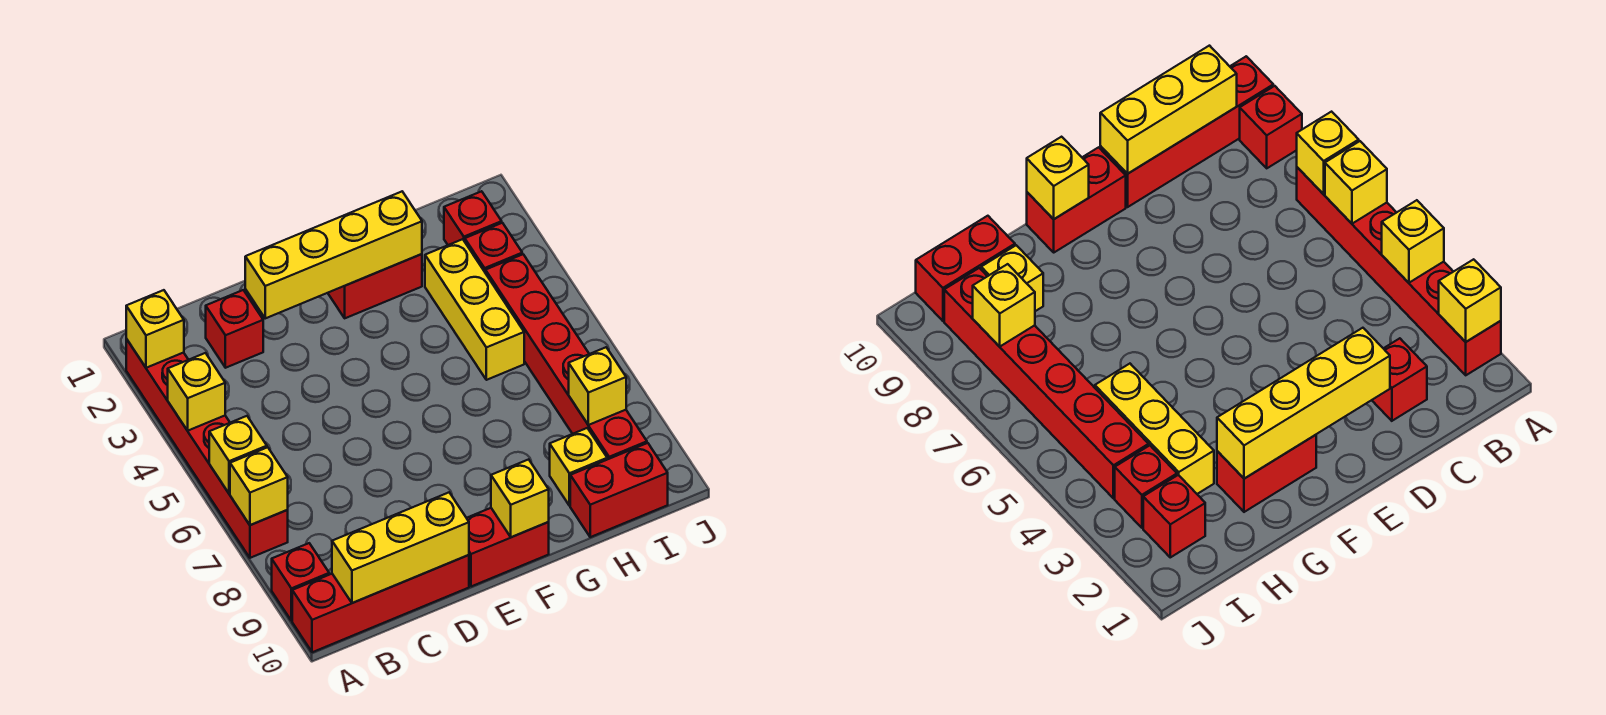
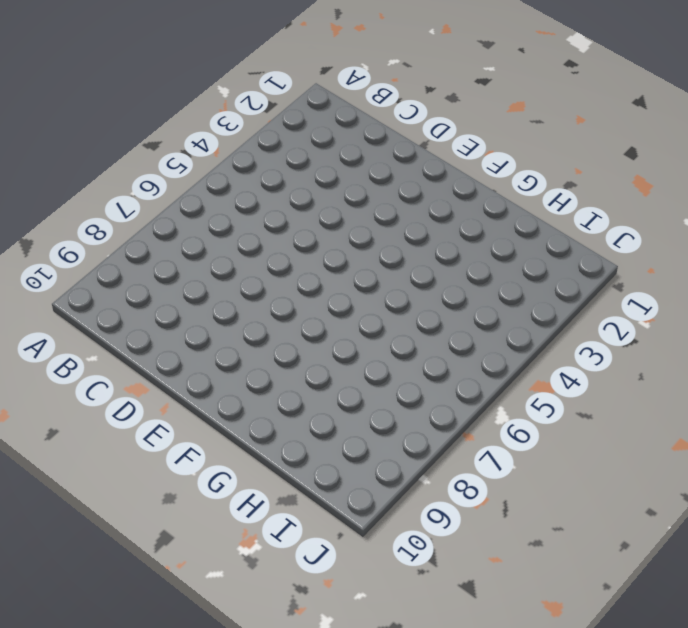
none -> red brick A2:A7 level 1
none -> red brick A9 level 1
none -> red brick A10:D10 level 1

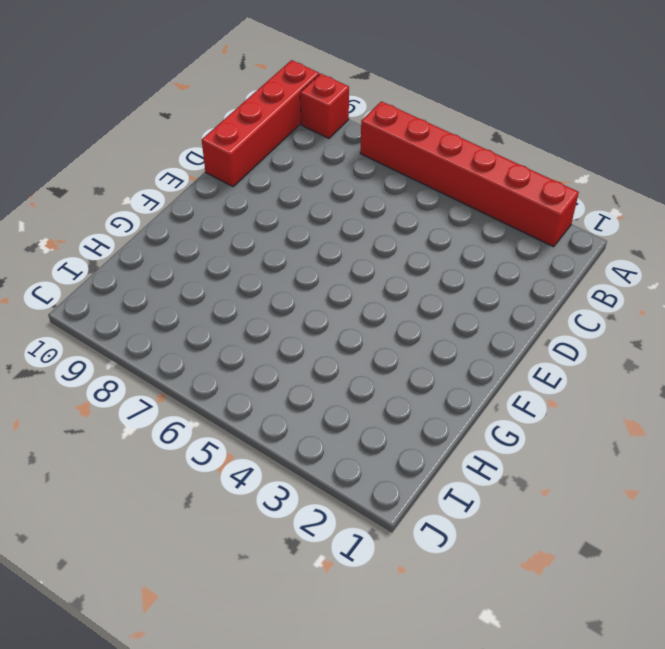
none -> red brick C2 level 1
none -> red brick E10:F10 level 1
none -> red brick F2:G2 level 1

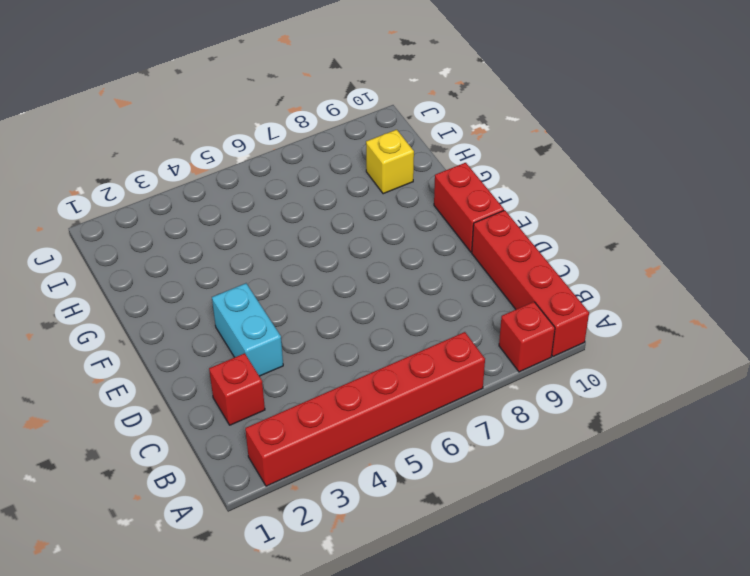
cyan brick D3:E3 level 1 -> none
none -> red brick F2:G2 level 1
none -> yellow brick H3:H5 level 1
none -> red brick H10:I10 level 1

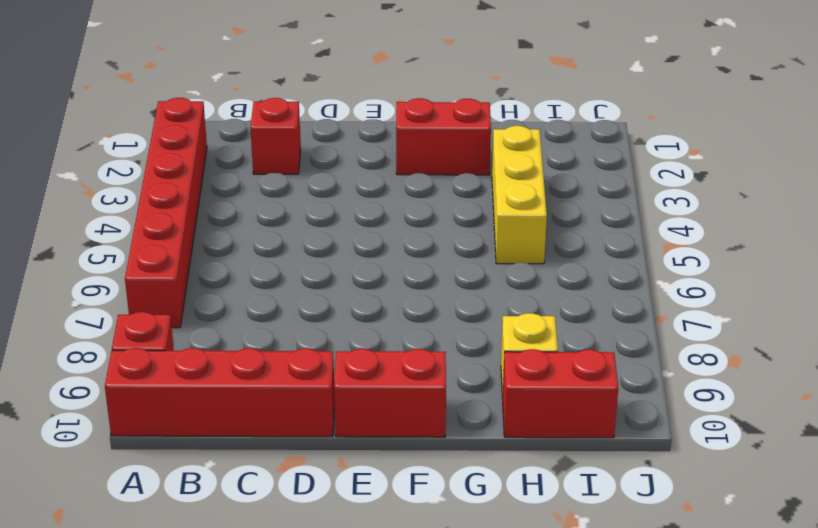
none -> red brick I2 level 1
none -> red brick I3 level 1
none -> red brick I4:I9 level 1

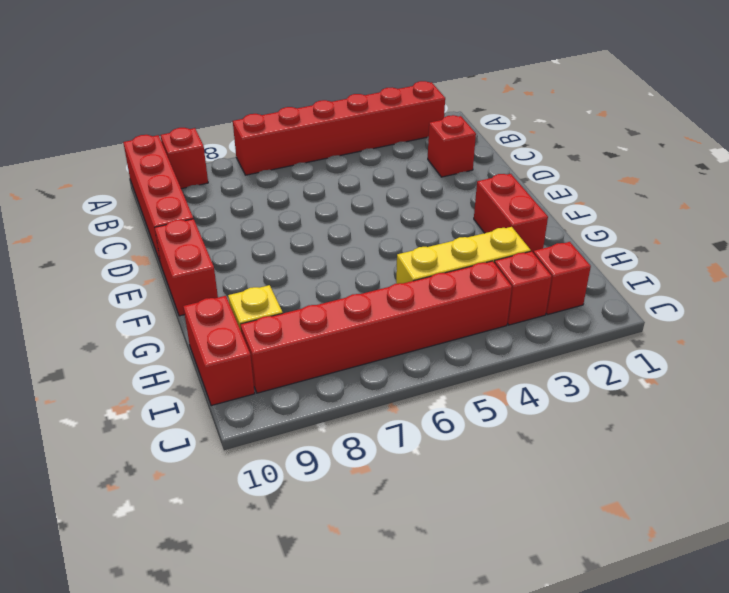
none -> yellow brick A2 level 2
none -> yellow brick A4 level 2
none -> yellow brick A6 level 2

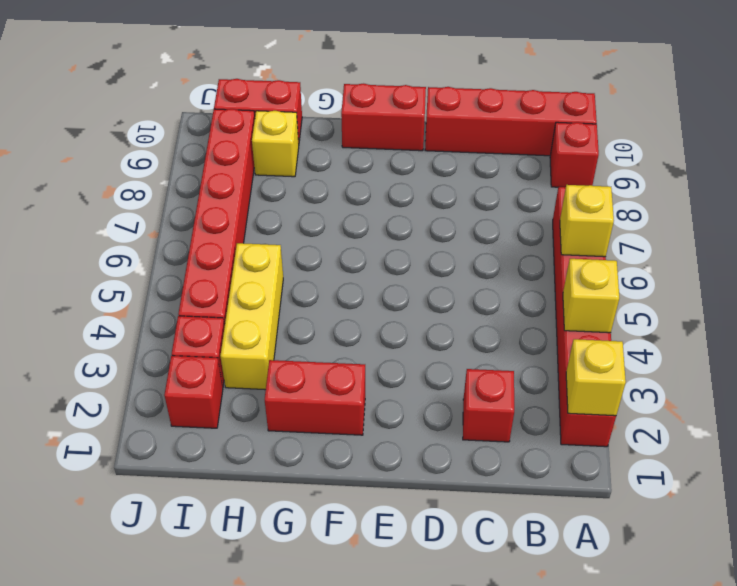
none -> yellow brick A7 level 2
none -> yellow brick B10:D10 level 2
none -> yellow brick D2:G2 level 2

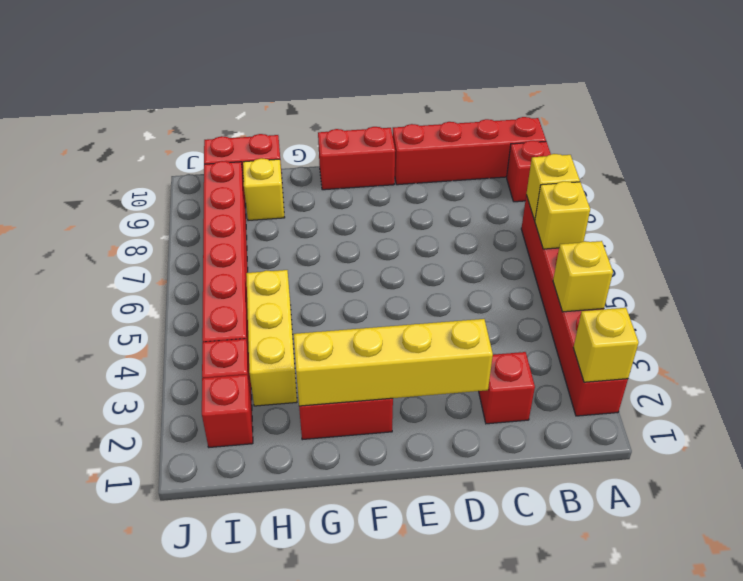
none -> yellow brick B10:D10 level 2
none -> yellow brick F10 level 2
none -> yellow brick I8 level 2

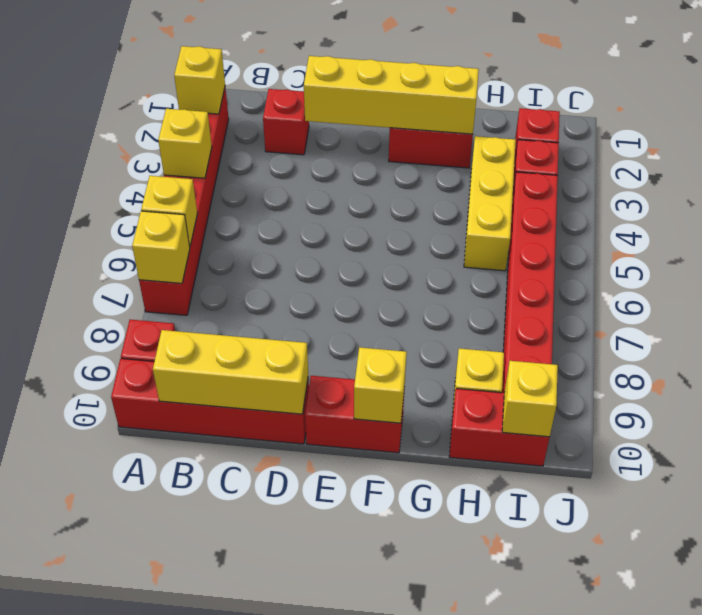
yellow brick I10 level 2 -> yellow brick I8 level 2

